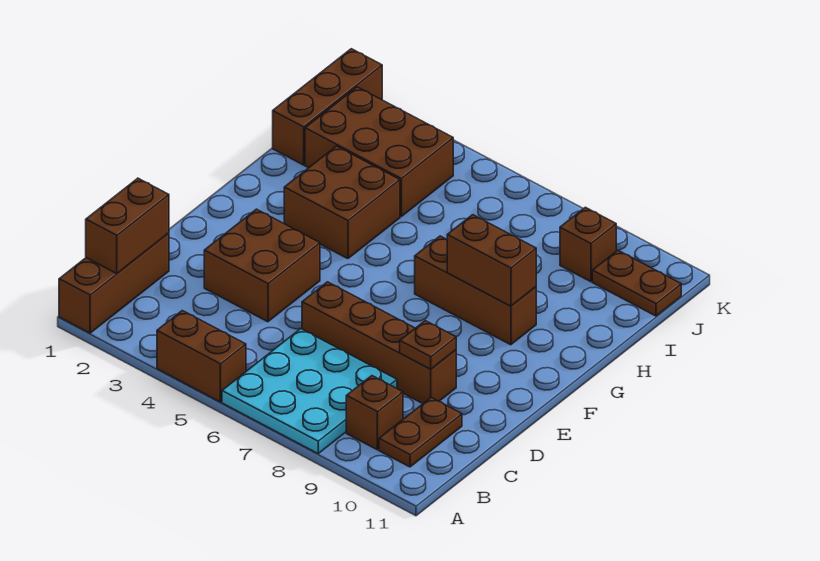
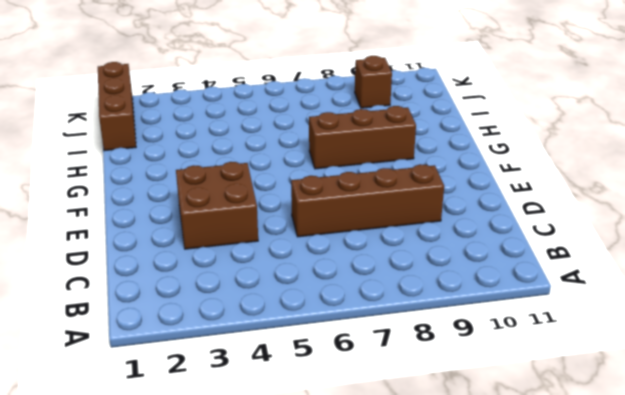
none -> brown brick A1:C1 level 1
none -> brown brick A4:A5 level 1
none -> cyan plate A6:C8 level 1

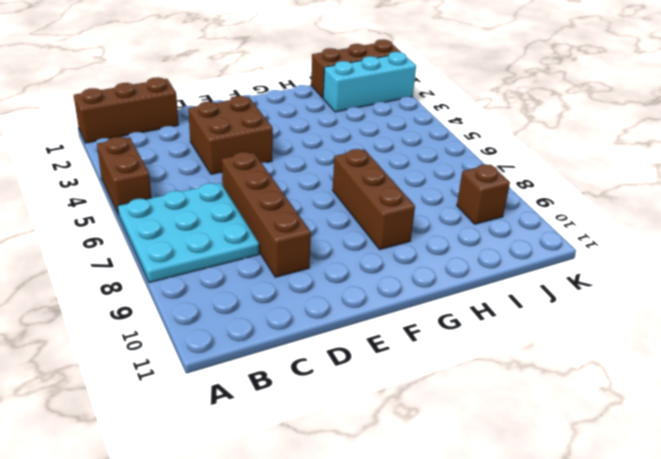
cyan brick I2:K2 level 1 -> brown brick I2:J4 level 1
none -> brown brick B9 level 1
none -> brown plate B10:C10 level 1
none -> brown brick G3:H4 level 1

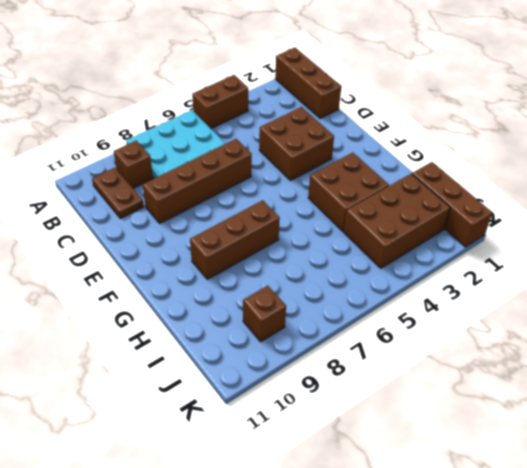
none -> brown plate J10:J11 level 1
none -> brown brick B1:C1 level 2
none -> brown plate D9 level 2

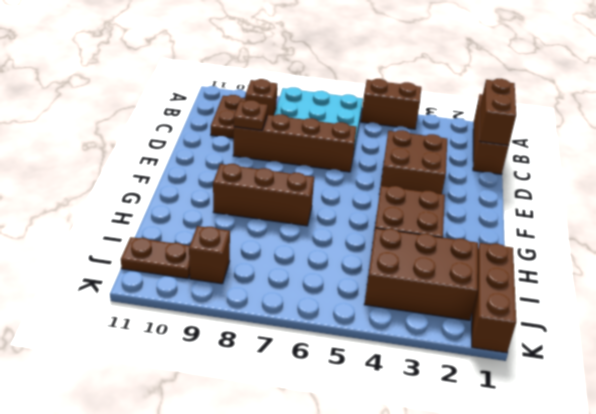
none -> brown brick G8:G9 level 2

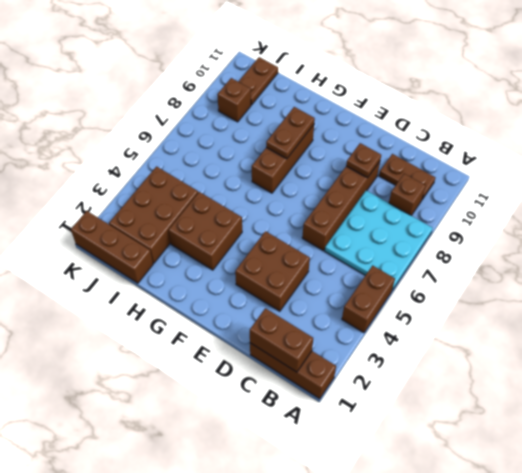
brown plate G8:G9 level 2 -> brown brick G8:G9 level 2

